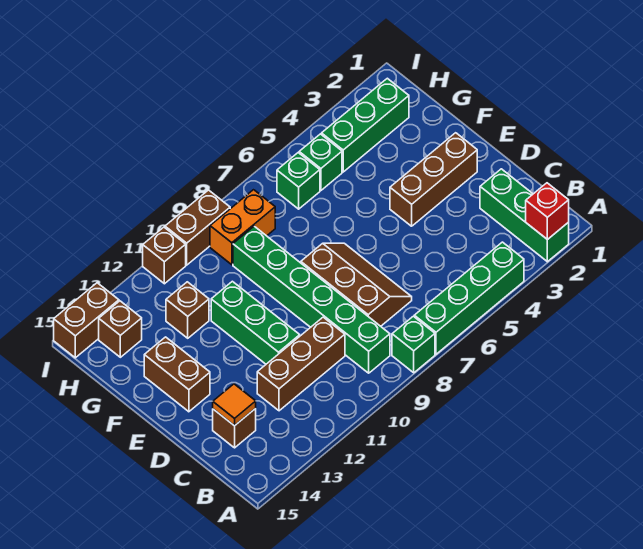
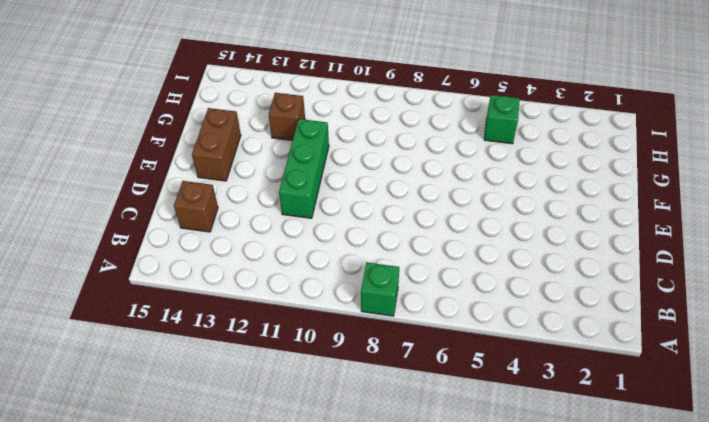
none -> green brick A2:C2 level 1
none -> green brick A4:A7 level 1
none -> green brick B9:G9 level 1

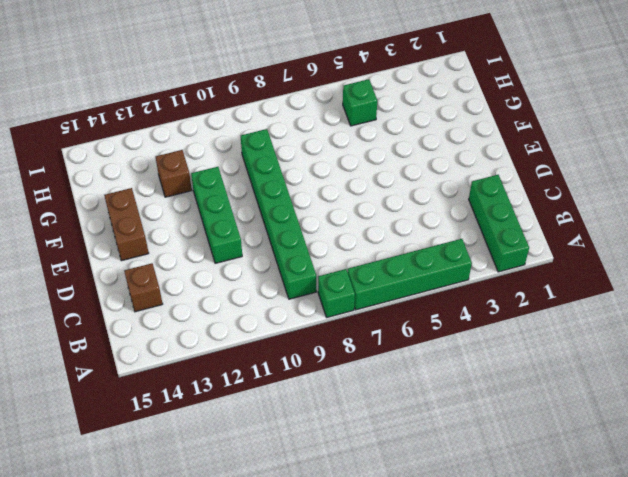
none -> brown slope C7:E8 level 1 top 8
none -> brown brick C10:C12 level 1
none -> brown brick E2:E4 level 1

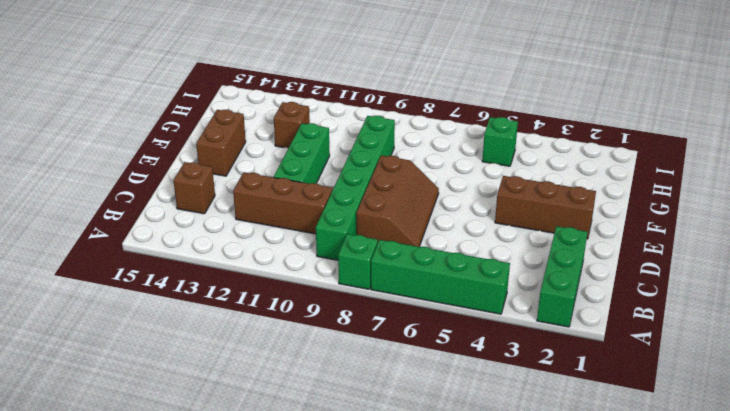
none -> green brick H2:H4 level 1
none -> green brick H6 level 1
none -> orange brick H8:H9 level 1

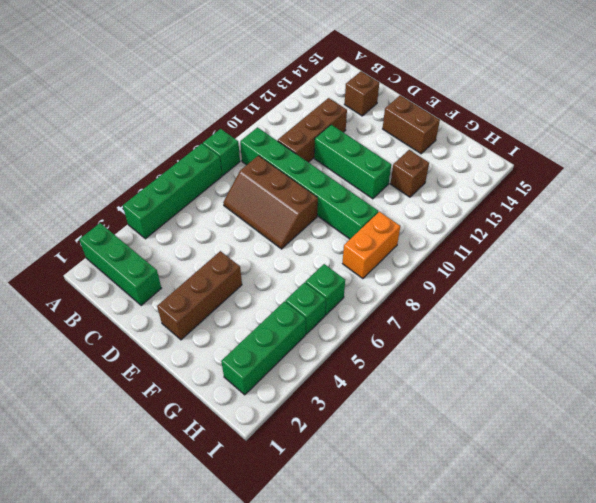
none -> brown brick H14 level 1
none -> brown brick I9:I10 level 1
none -> brown brick I11 level 1

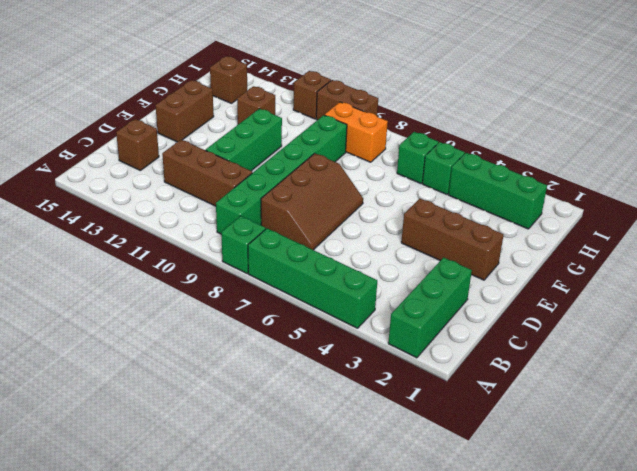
none -> brown brick I14:I15 level 1
none -> red brick A2 level 2
none -> orange tile C14 level 2

